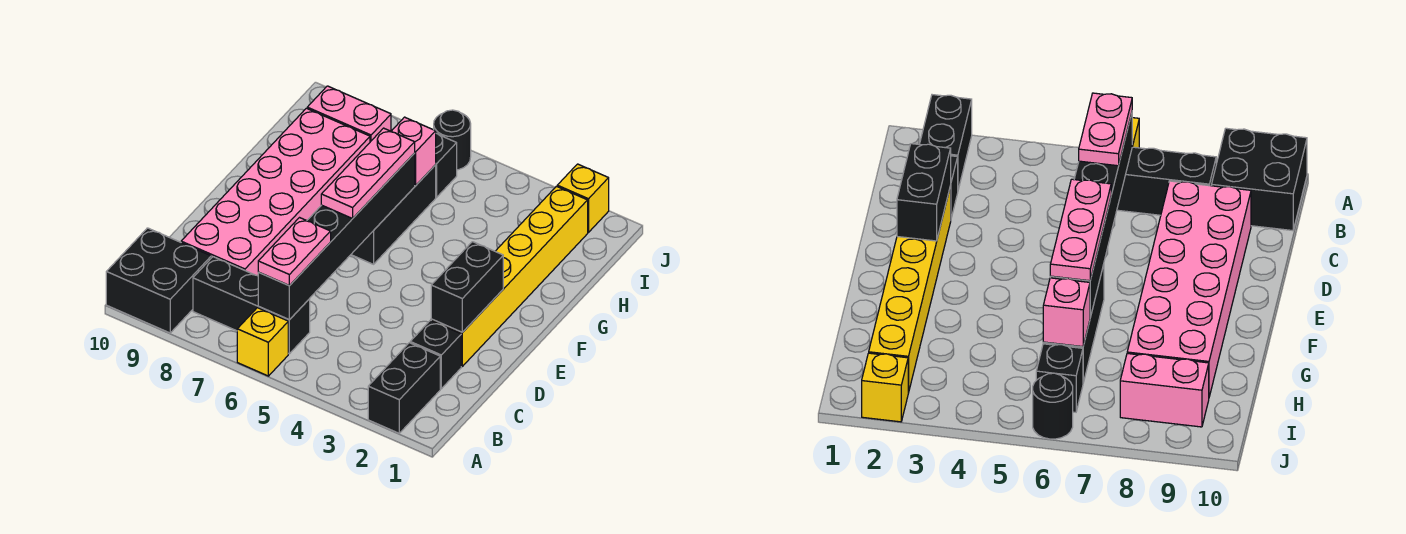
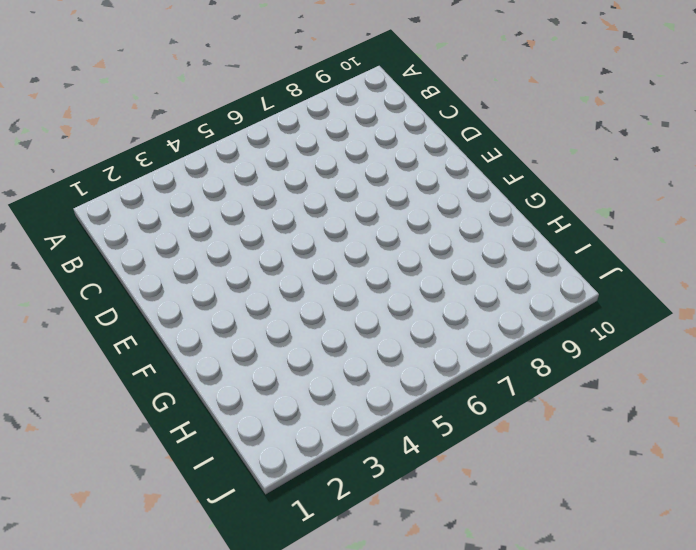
none -> black brick A2:B2 level 1
none -> yellow brick A6 level 1
none -> black brick A9:B10 level 1

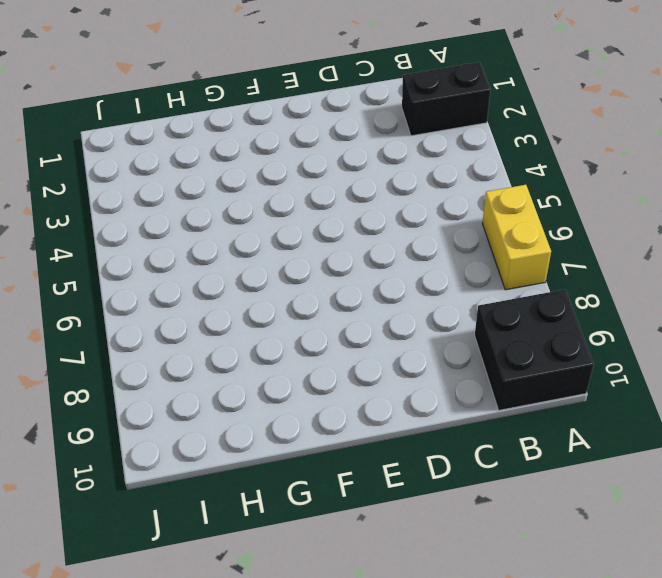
yellow brick A6:A7 level 1 -> yellow brick A6 level 1
none -> black brick B6:B8 level 1
none -> black brick C2 level 1
none -> pink brick C8:H9 level 1

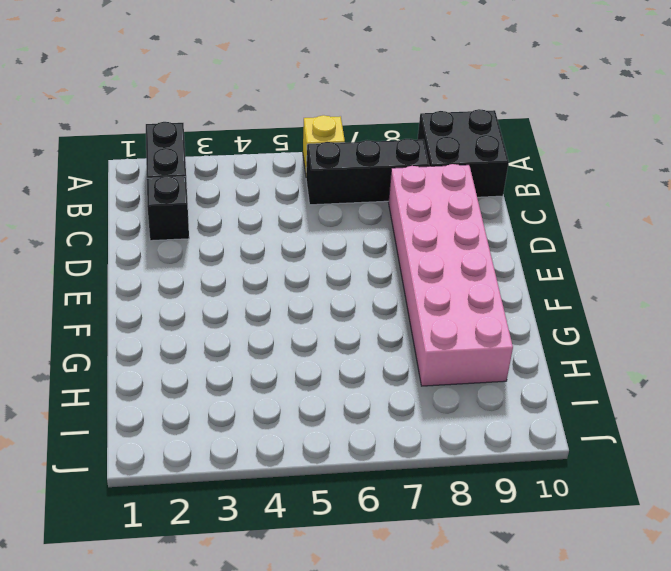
none -> yellow brick D2:I2 level 1
none -> black brick F6:H6 level 1
none -> black brick I6 level 1

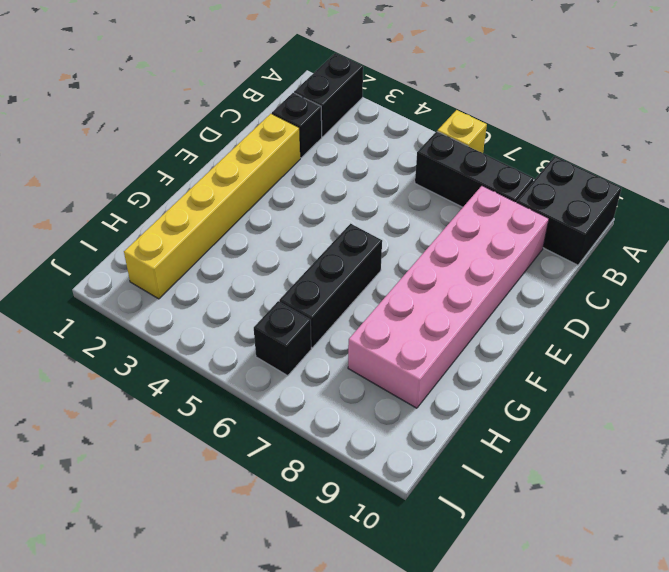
none -> pink brick I8:I9 level 1
none -> yellow brick J2 level 1
none -> black round brick J6 level 1

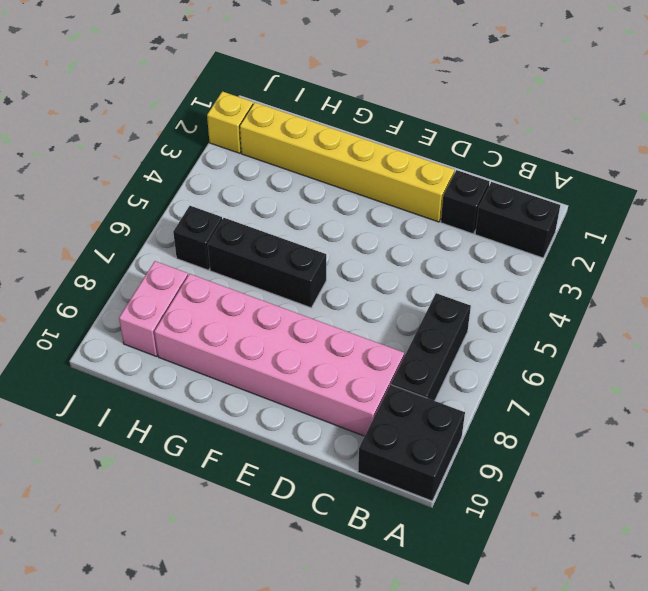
none -> yellow brick A6 level 1
none -> black round brick J6 level 1
none -> black brick B6:G6 level 2

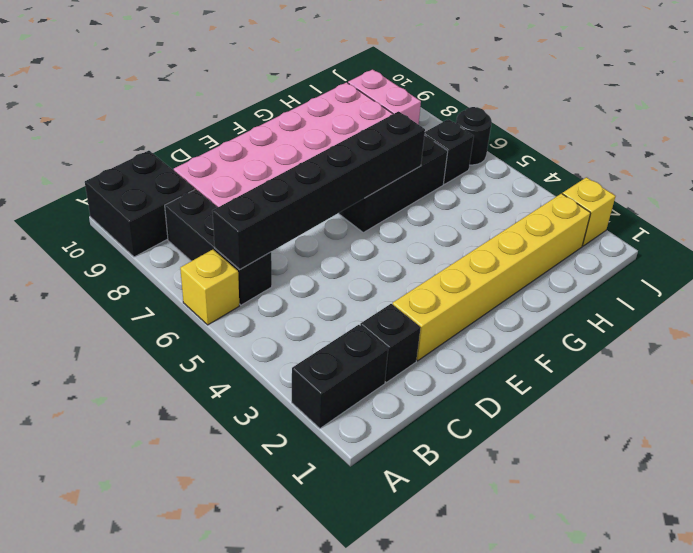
none -> black brick D2:E2 level 2
none -> pink brick H6 level 2
none -> pink plate B6:C6 level 3

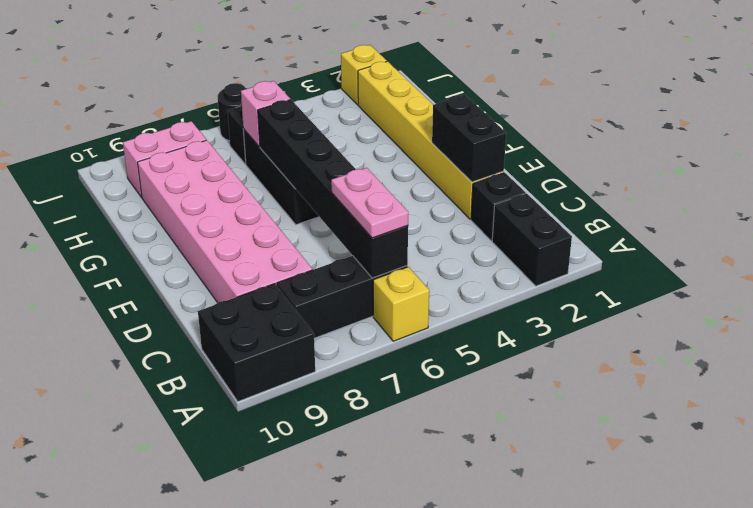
none -> pink plate E6:G6 level 3

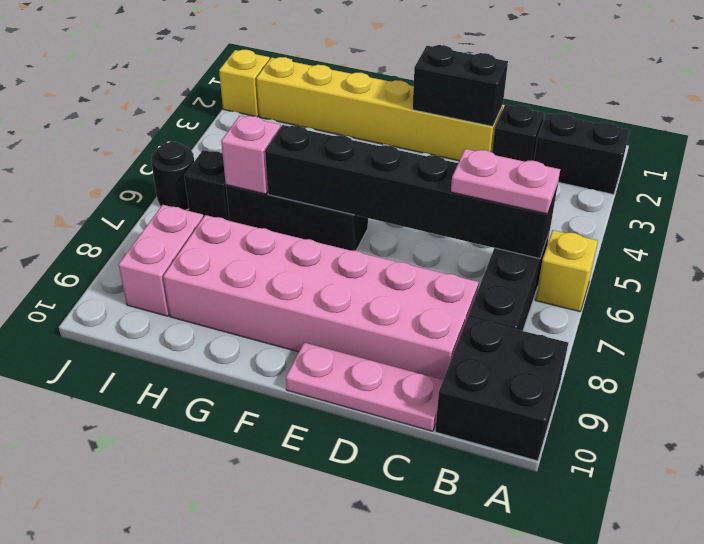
pink plate C10:E10 level 1 -> pink plate E6:G6 level 3

